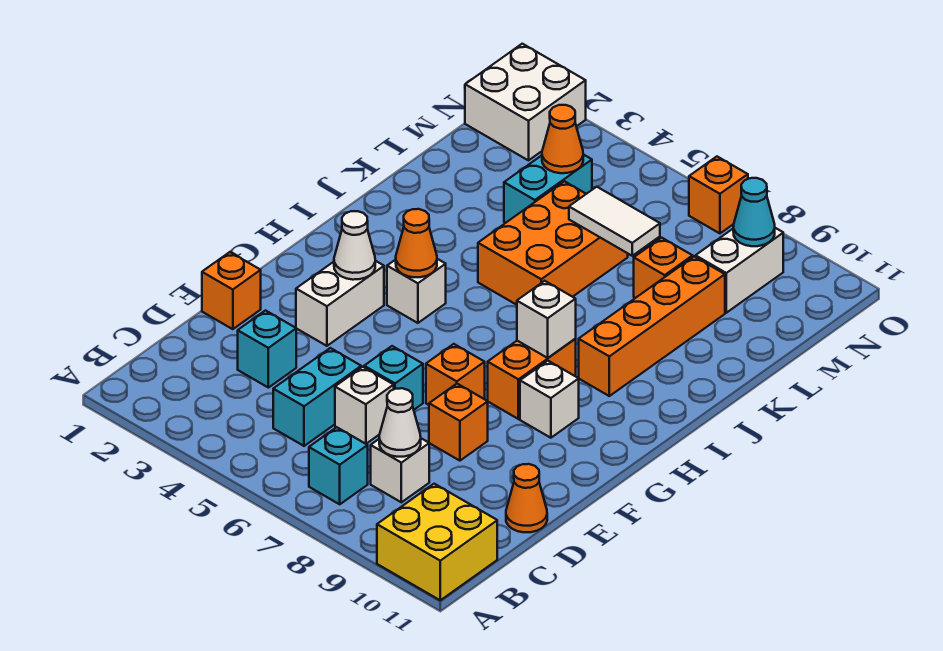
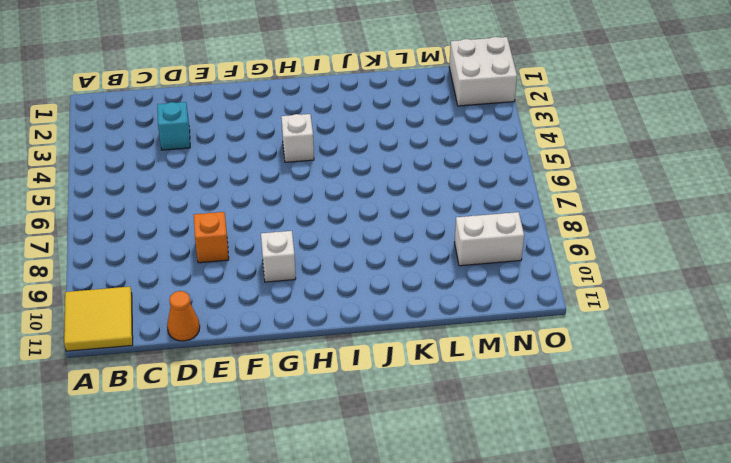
yellow tile A10:B11 level 1 -> yellow brick A10:B11 level 1
none -> cyan brick B7 level 1
none -> cyan brick C5:D5 level 1
none -> white brick C8 level 1

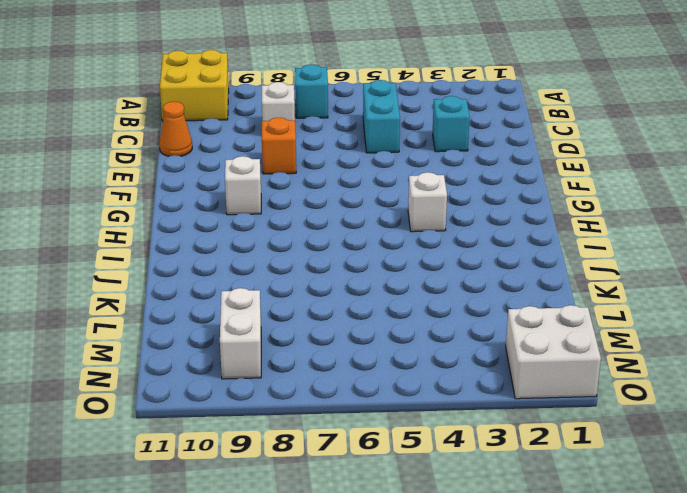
none -> white brick D6 level 1
none -> orange brick E1 level 1
none -> cyan brick E6 level 1

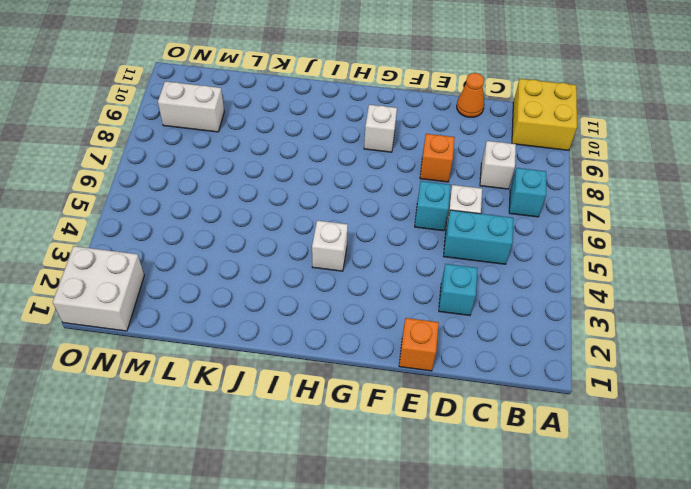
none -> white brick F3:G3 level 1
none -> orange brick F7 level 1
none -> orange brick G8:H8 level 1

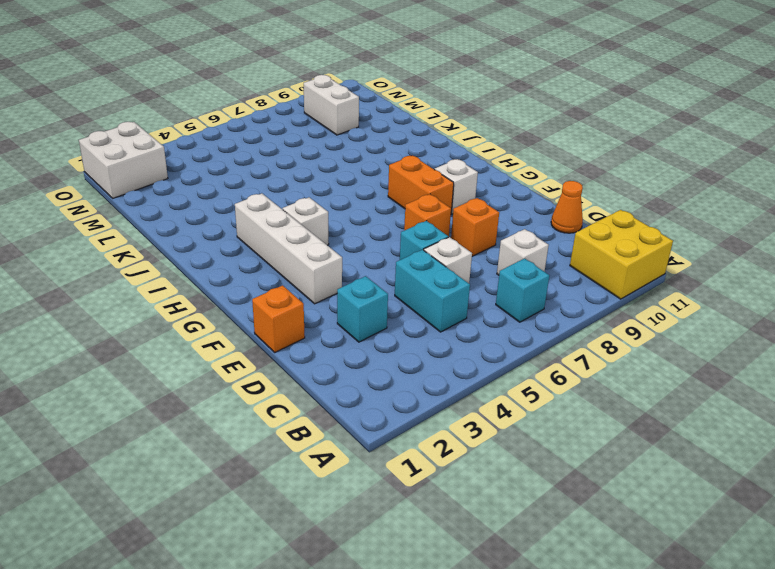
white brick F3:I3 level 1 -> white brick F3:G3 level 1
none -> orange brick I9:L9 level 1
none -> orange brick J5:L6 level 1
none -> cyan brick L4:M4 level 1

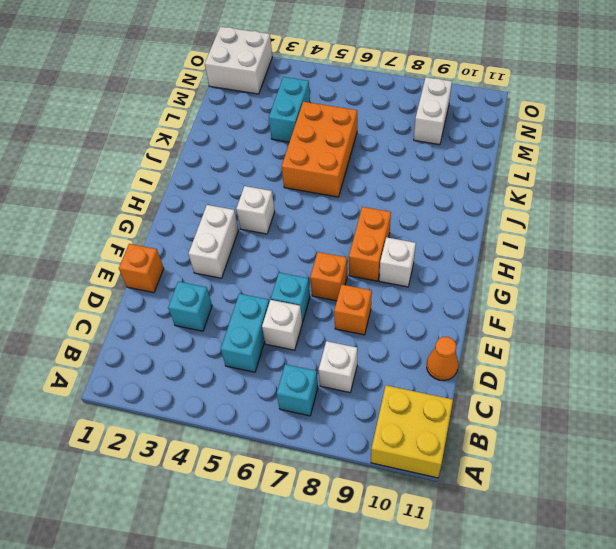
none -> orange brick I9:L9 level 1
none -> orange brick L8 level 1
none -> orange brick O7 level 1

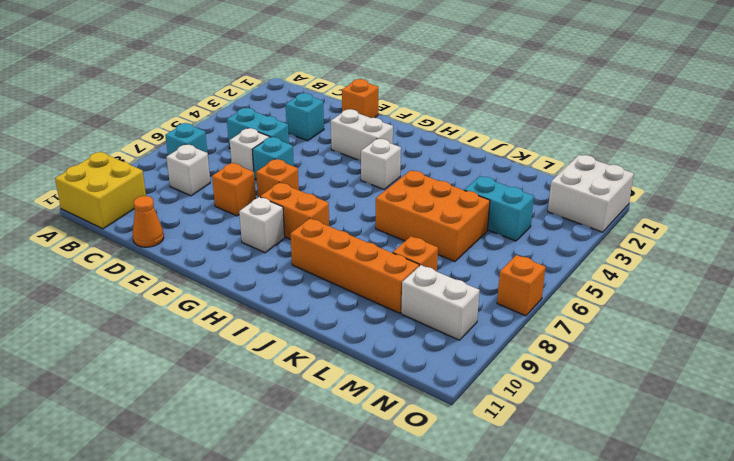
none -> white cone C8 level 2
none -> white cone G3 level 2
none -> orange cone H4 level 2

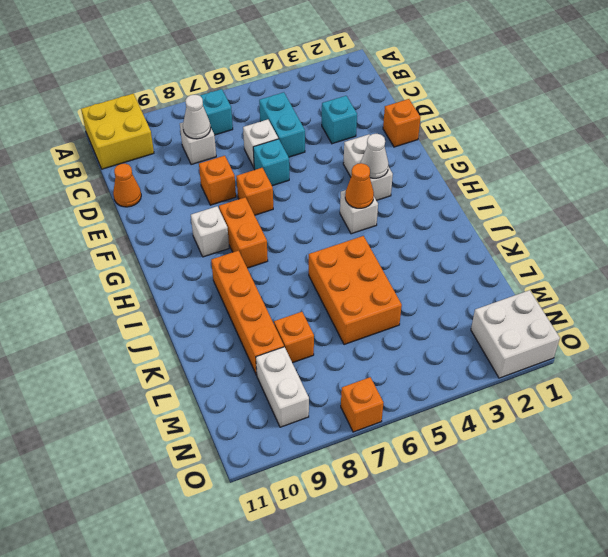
none -> cyan brick L4:M4 level 1
none -> white brick H8 level 2
none -> white tile L6:L7 level 2

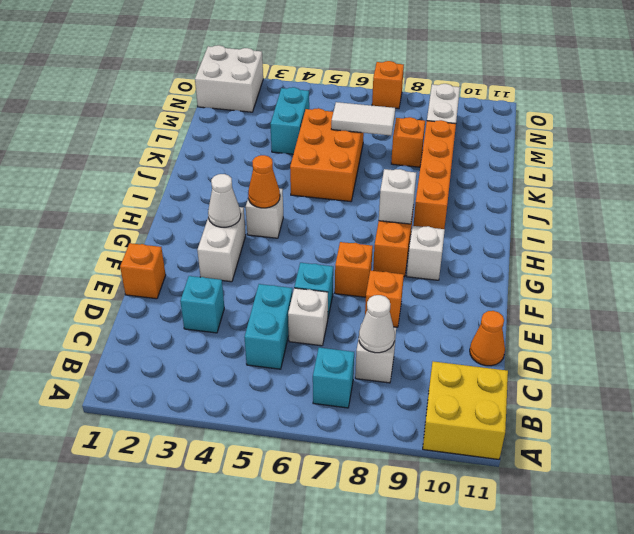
none -> orange cone M4 level 2
none -> cyan cone N9 level 2

